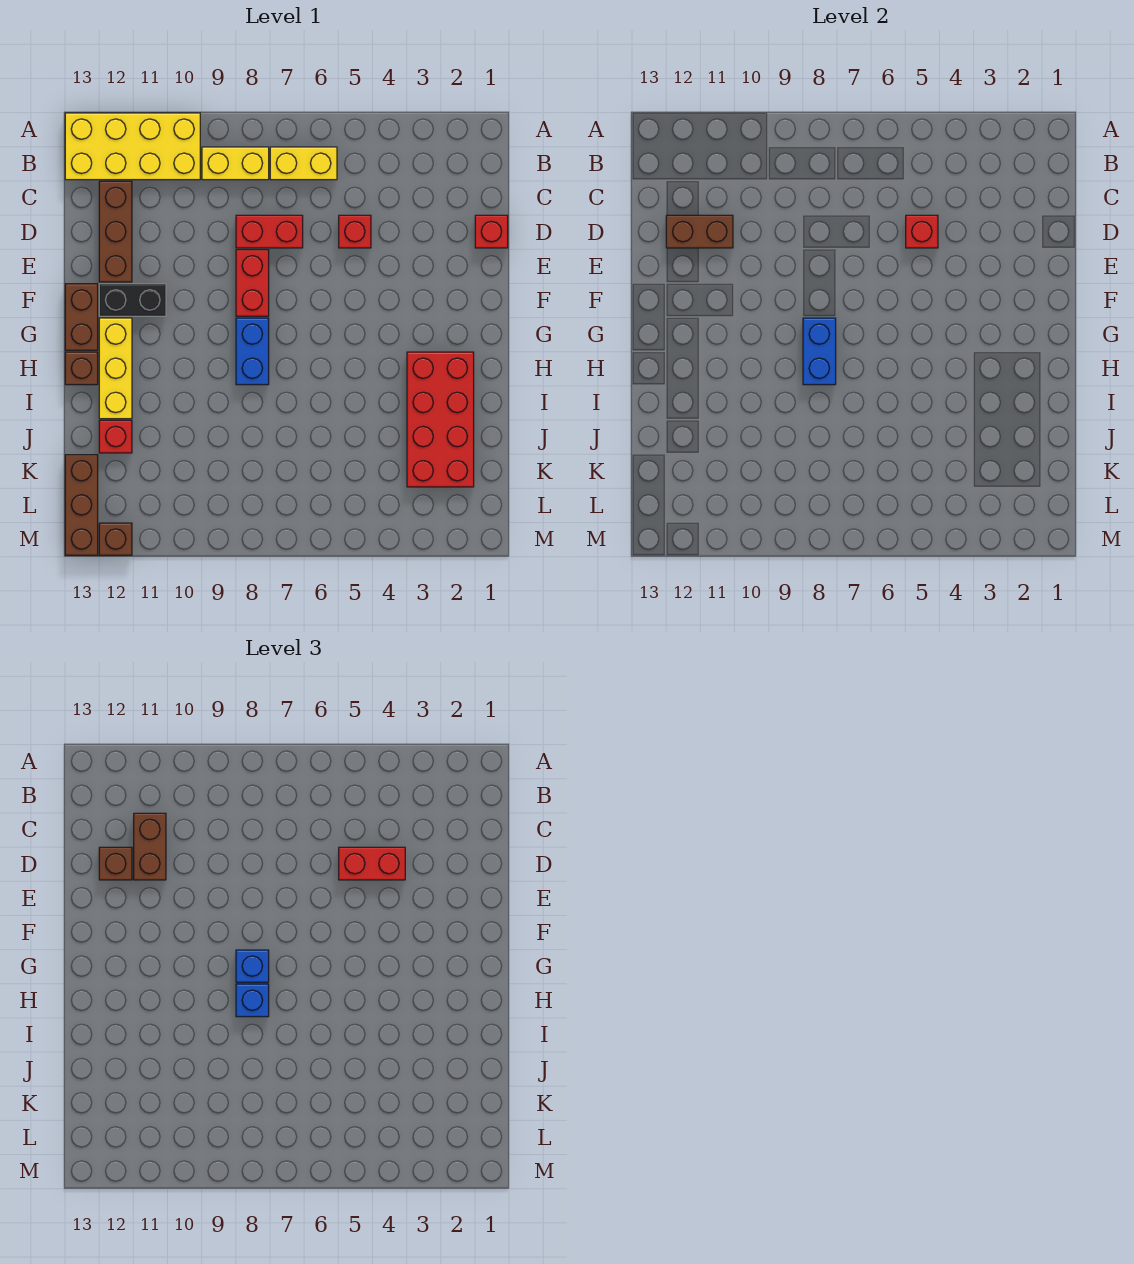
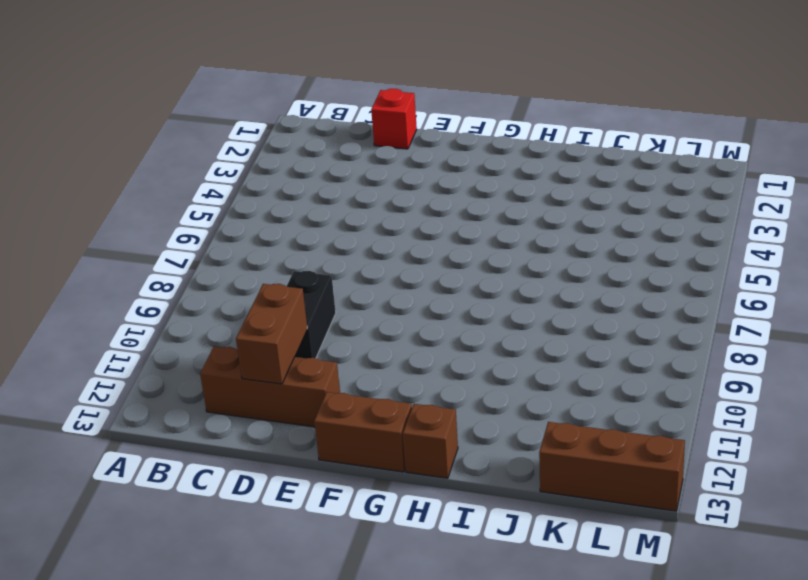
black brick D9:D10 level 1 -> black brick F11:F12 level 1
none -> yellow brick A10:B13 level 1
none -> yellow brick B6:B7 level 1
none -> yellow brick B8:B9 level 1

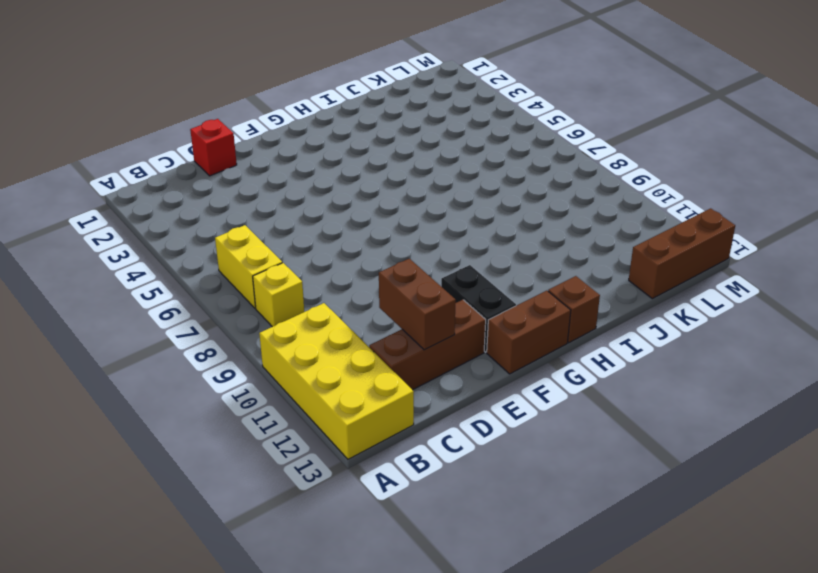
yellow brick B8 level 1 -> yellow brick B8:B9 level 1
none -> red brick D5 level 1
none -> red brick D7:D8 level 1
none -> red brick E8:F8 level 1

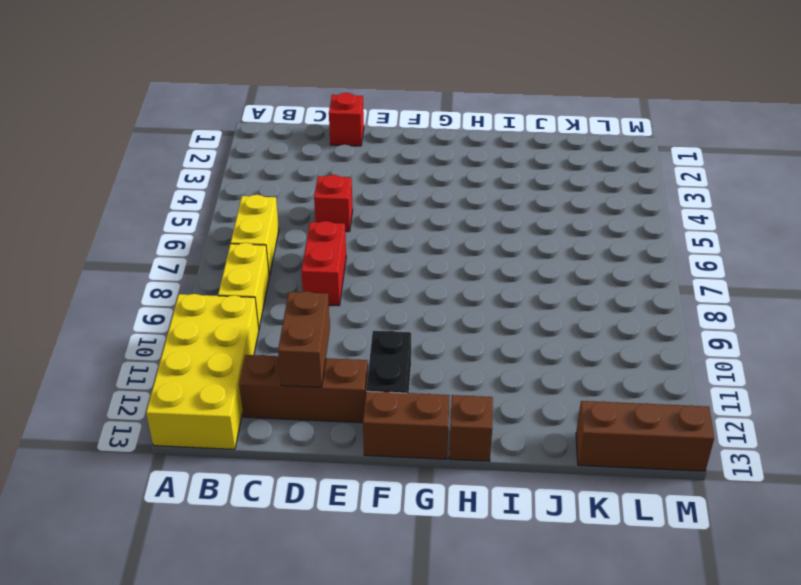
none -> red brick E8:F8 level 1
none -> blue brick G8:H8 level 1
none -> yellow brick G12:I12 level 1

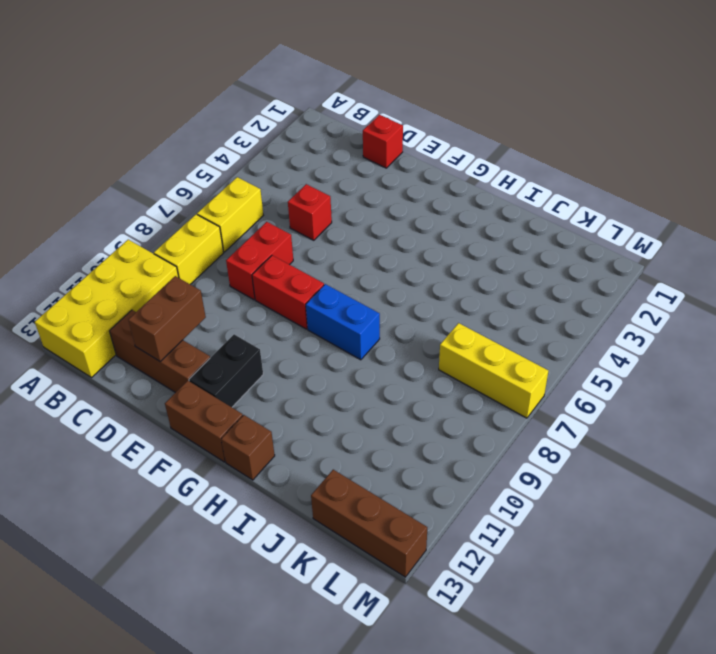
yellow brick K7:M7 level 1 -> yellow brick G12:I12 level 1
none -> red brick H2:K3 level 1
none -> red brick J12 level 1
none -> brown brick M12 level 1

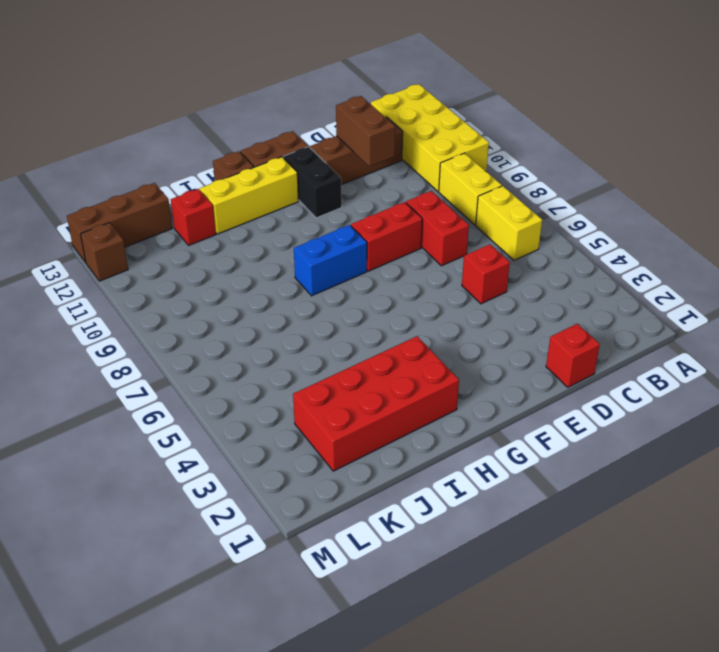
none -> red brick D5 level 2
none -> blue brick G8:H8 level 2
none -> brown brick C11:D11 level 3

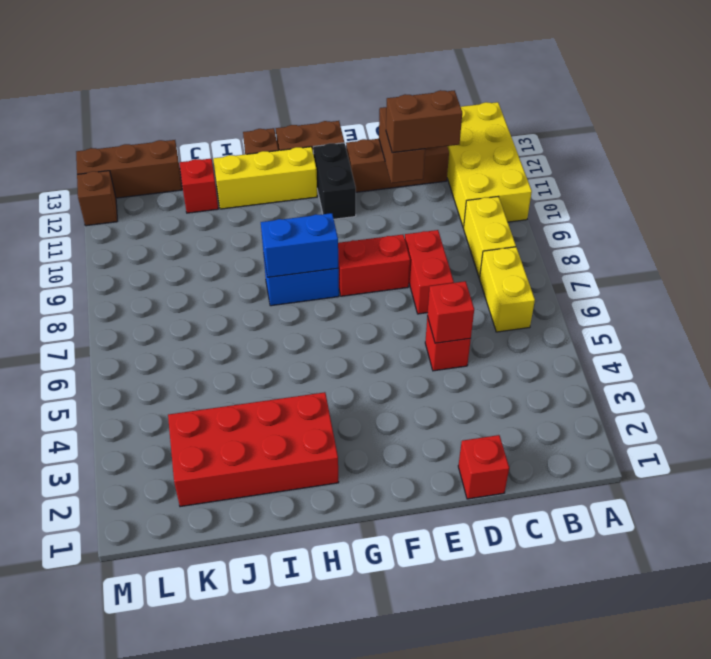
none -> red brick D4:D5 level 3
none -> brown brick D12 level 3
none -> blue brick G8 level 3

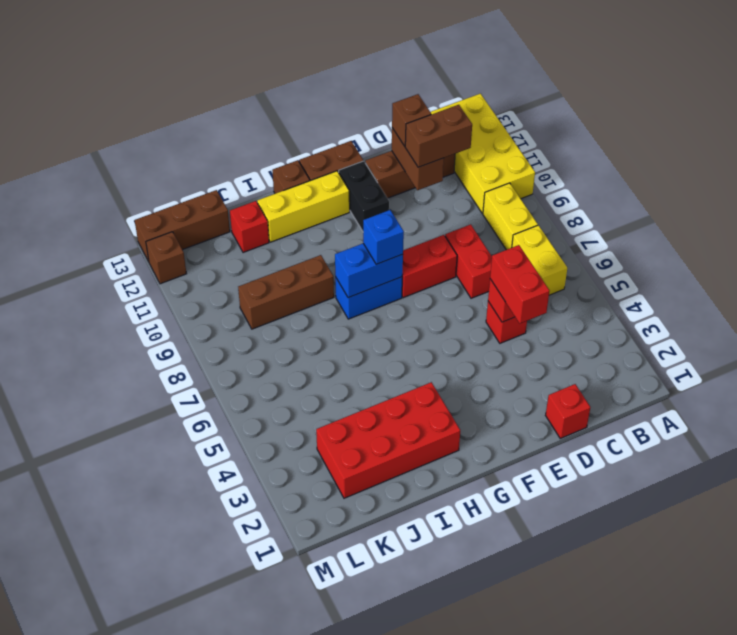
brown brick I9:K9 level 1 -> none
none -> blue brick H8 level 3

